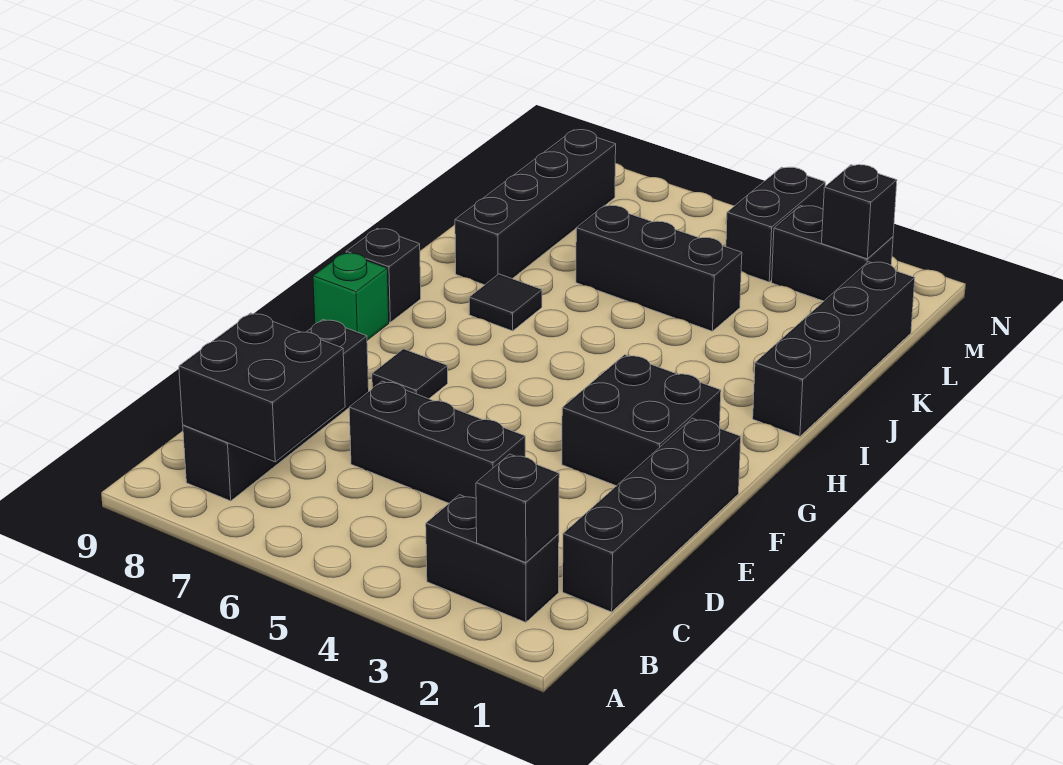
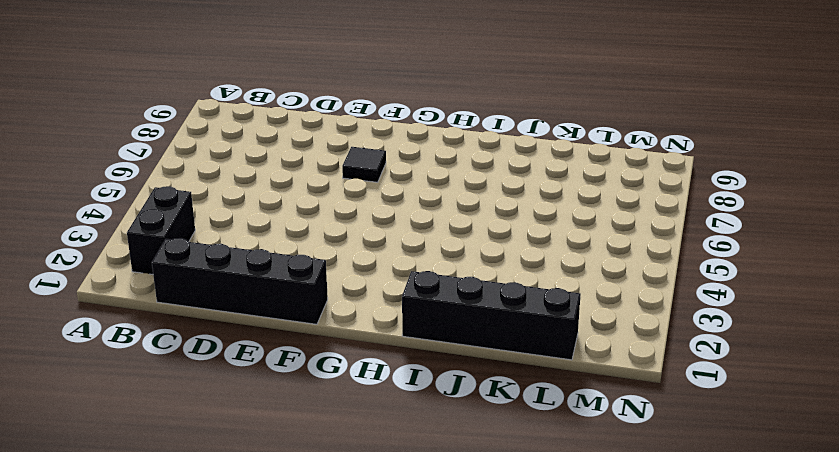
none -> black brick B8:E8 level 1
none -> black brick D4:D6 level 1
none -> black brick F2:G3 level 1

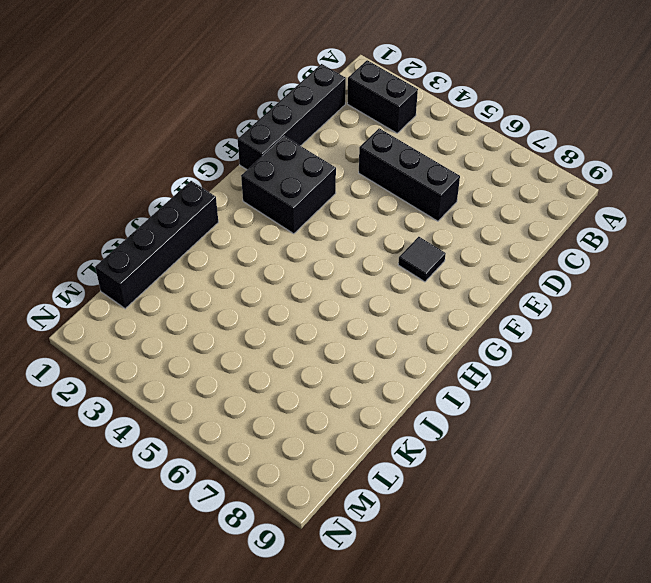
none -> black brick B8:E8 level 1
none -> green brick G9 level 1
none -> black brick H9 level 1

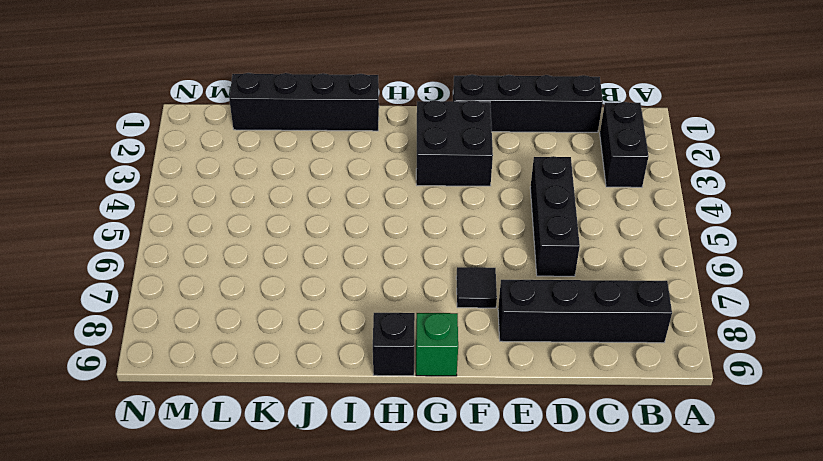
none -> black tile I7 level 1
none -> black brick J8:M8 level 1
none -> black brick K4:K6 level 1

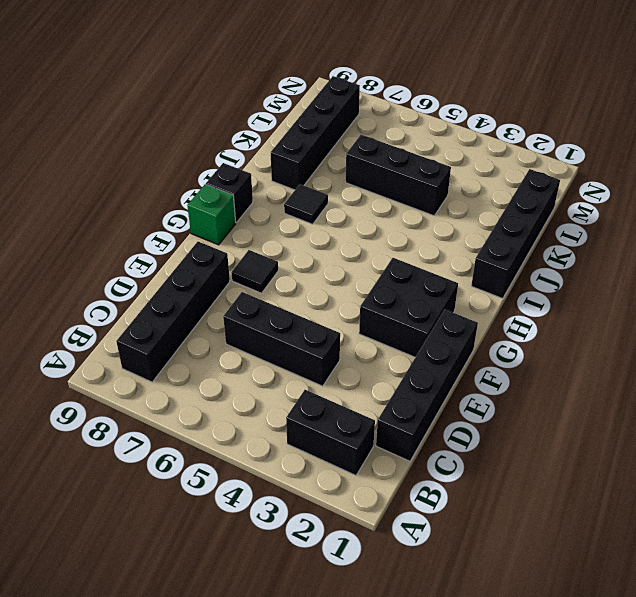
none -> black brick M2:M3 level 1
none -> black brick M4:N4 level 1
none -> black brick B2 level 2

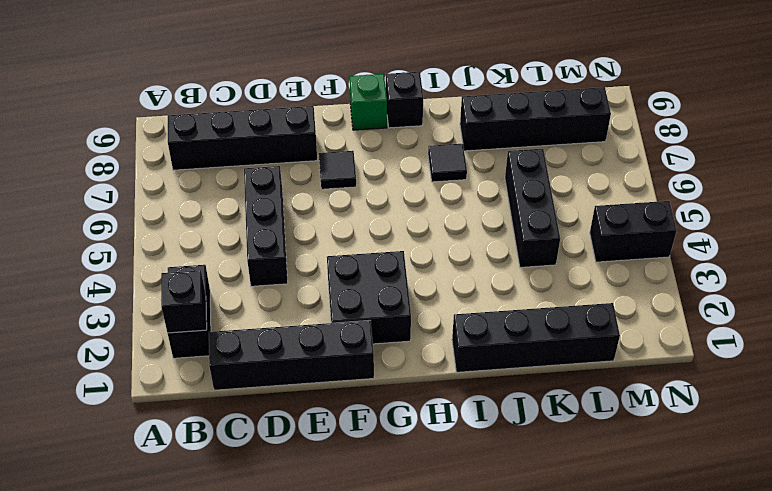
none -> black brick M2:M3 level 1
none -> black brick B7:C8 level 2
none -> black brick M2 level 2

